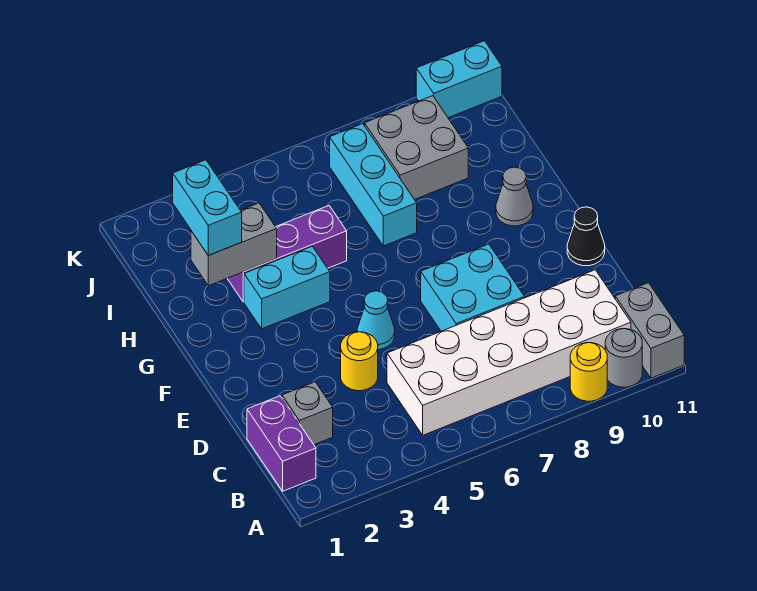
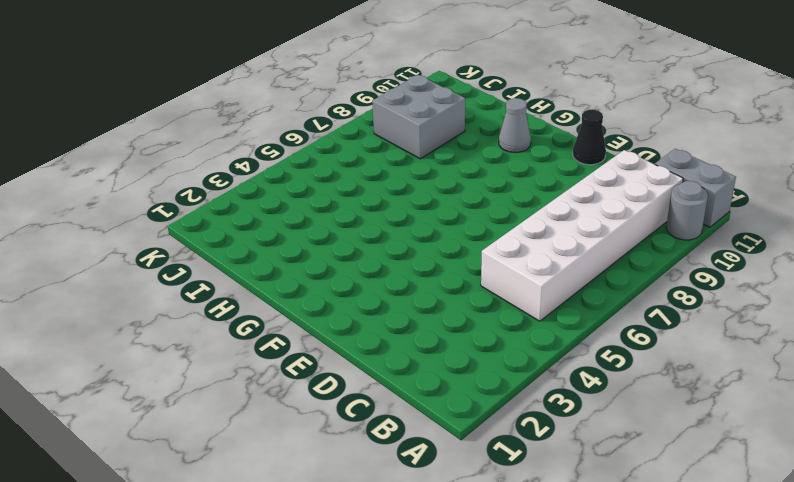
none -> yellow round brick A9 level 1
none -> purple brick B1:C1 level 1
none -> grey brick C2 level 1

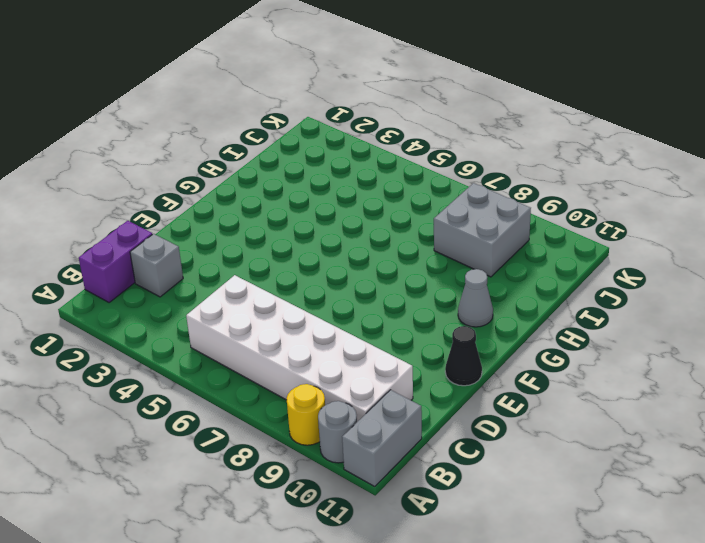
none -> yellow round brick D4 level 1
none -> cyan brick D7:E8 level 1
none -> cyan cone E5 level 1

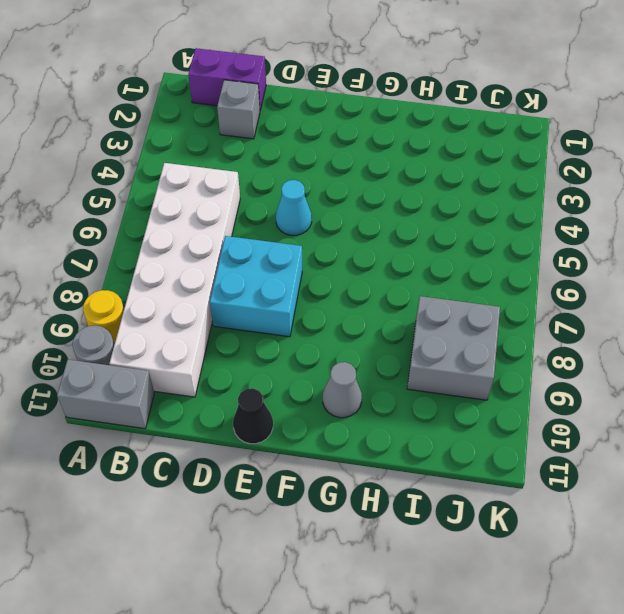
none -> yellow round brick D4 level 1
none -> cyan brick G3:G4 level 1
none -> purple brick H3:H5 level 1

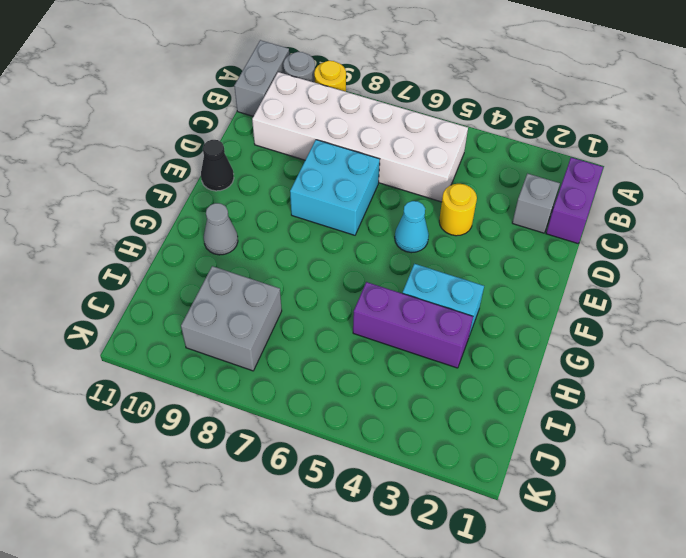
none -> cyan brick H7:J7 level 1
none -> cyan brick K10:K11 level 1
none -> grey brick H2:H3 level 2

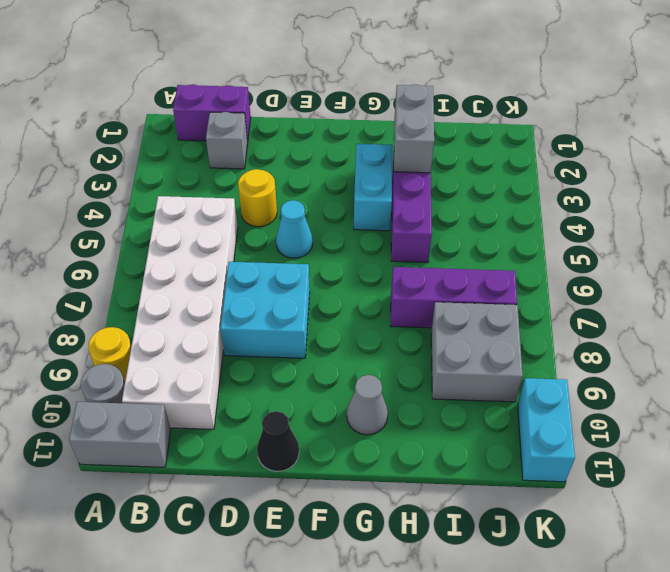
purple brick H7:J7 level 1 -> cyan brick H7:J7 level 1
none -> cyan brick H2:I2 level 3

